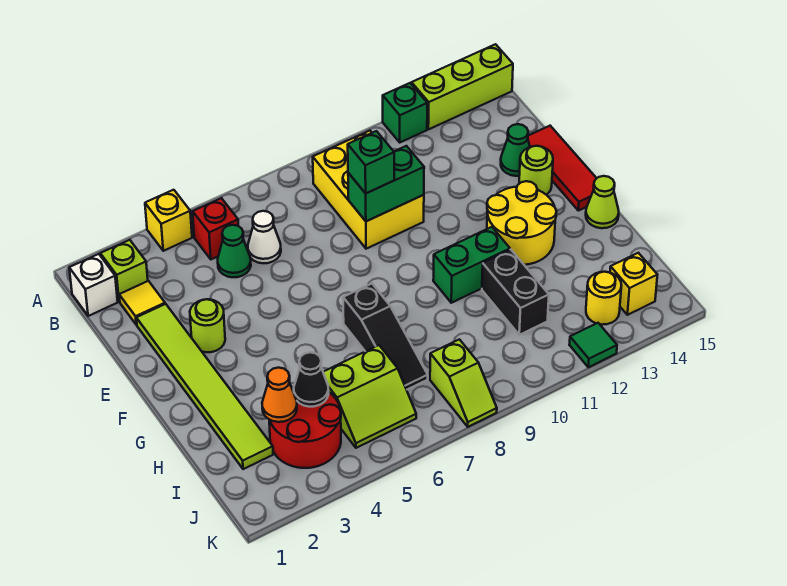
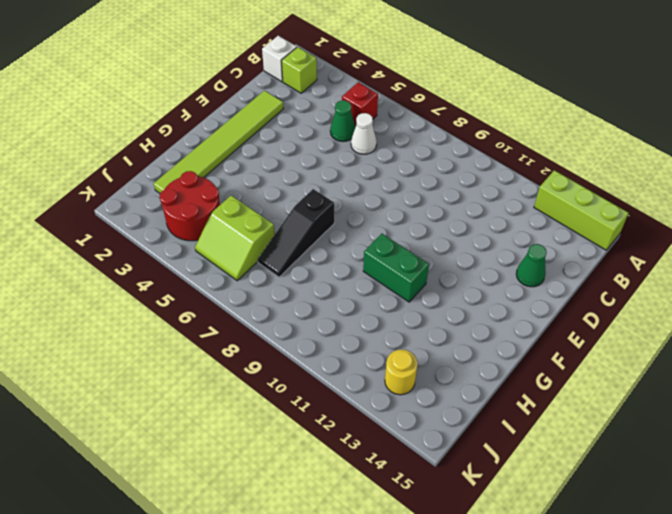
none -> yellow brick A4 level 1
none -> green brick A12 level 1
none -> yellow brick B9:D10 level 1
none -> yellow tile C2 level 1

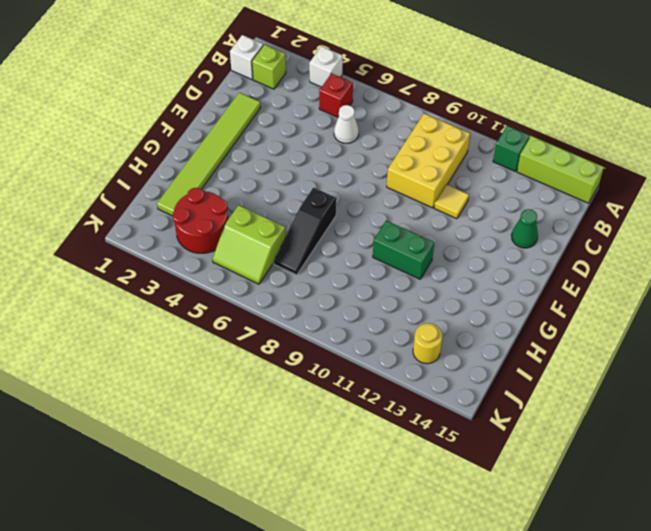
white brick A4 level 1 -> yellow brick A4 level 1
yellow tile D11 level 1 -> yellow tile C2 level 1
none -> green cone C5 level 1
none -> red tile D15:F15 level 1
none -> lime round brick E3 level 1
none -> lime round brick E14 level 1

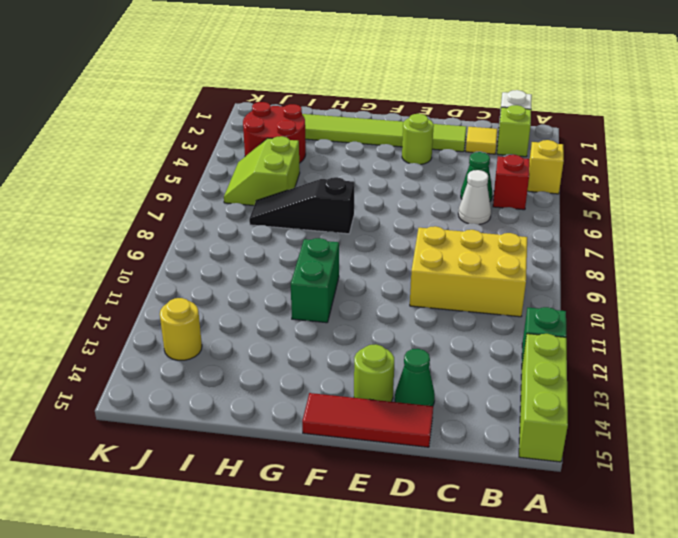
none -> yellow round brick F12:G13 level 1
none -> lime cone G15 level 1
none -> black brick H11:I11 level 1
none -> lime slope J8:K8 level 1 top J

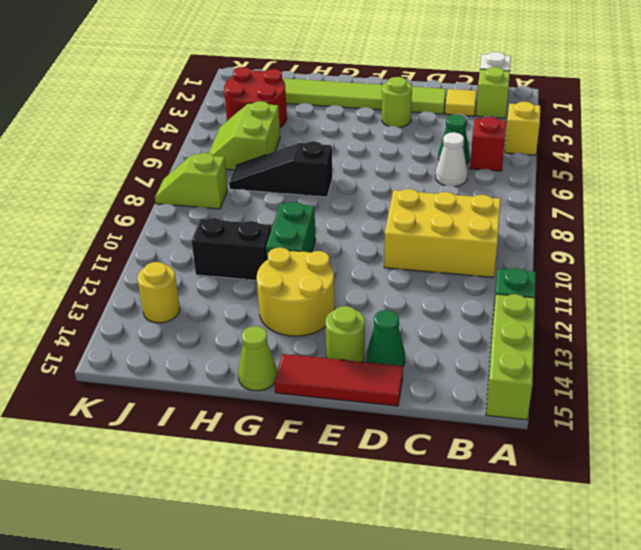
none -> yellow brick J14 level 1
none -> green tile K12 level 1
none -> green brick D9:D10 level 2
none -> orange cone I3 level 2

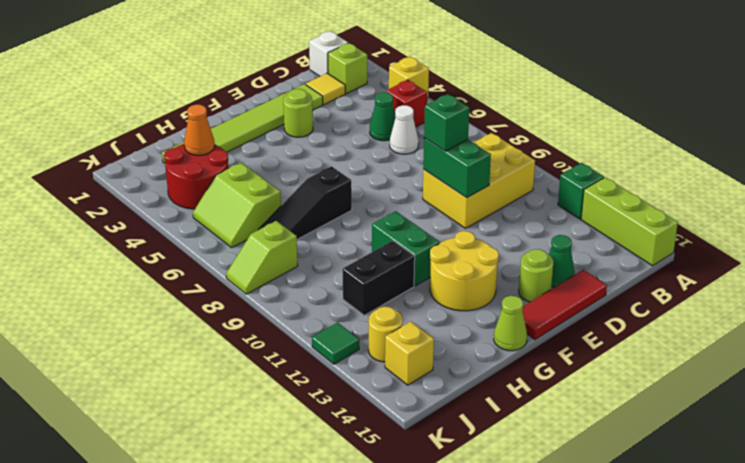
none -> black cone I4 level 2

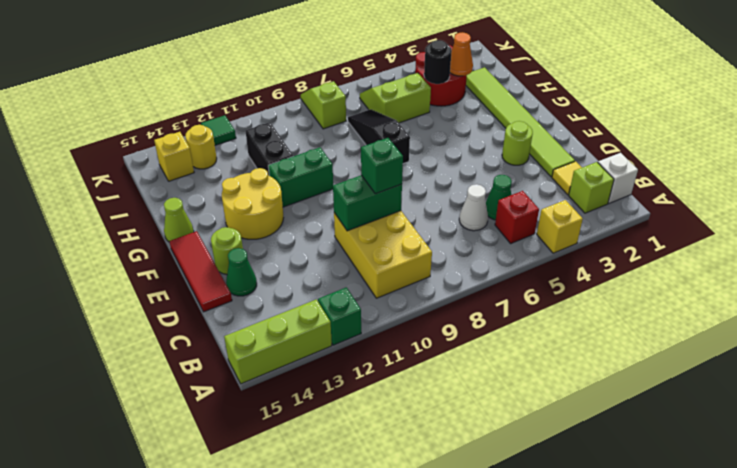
black round brick I4 level 2 -> black cone I4 level 2

